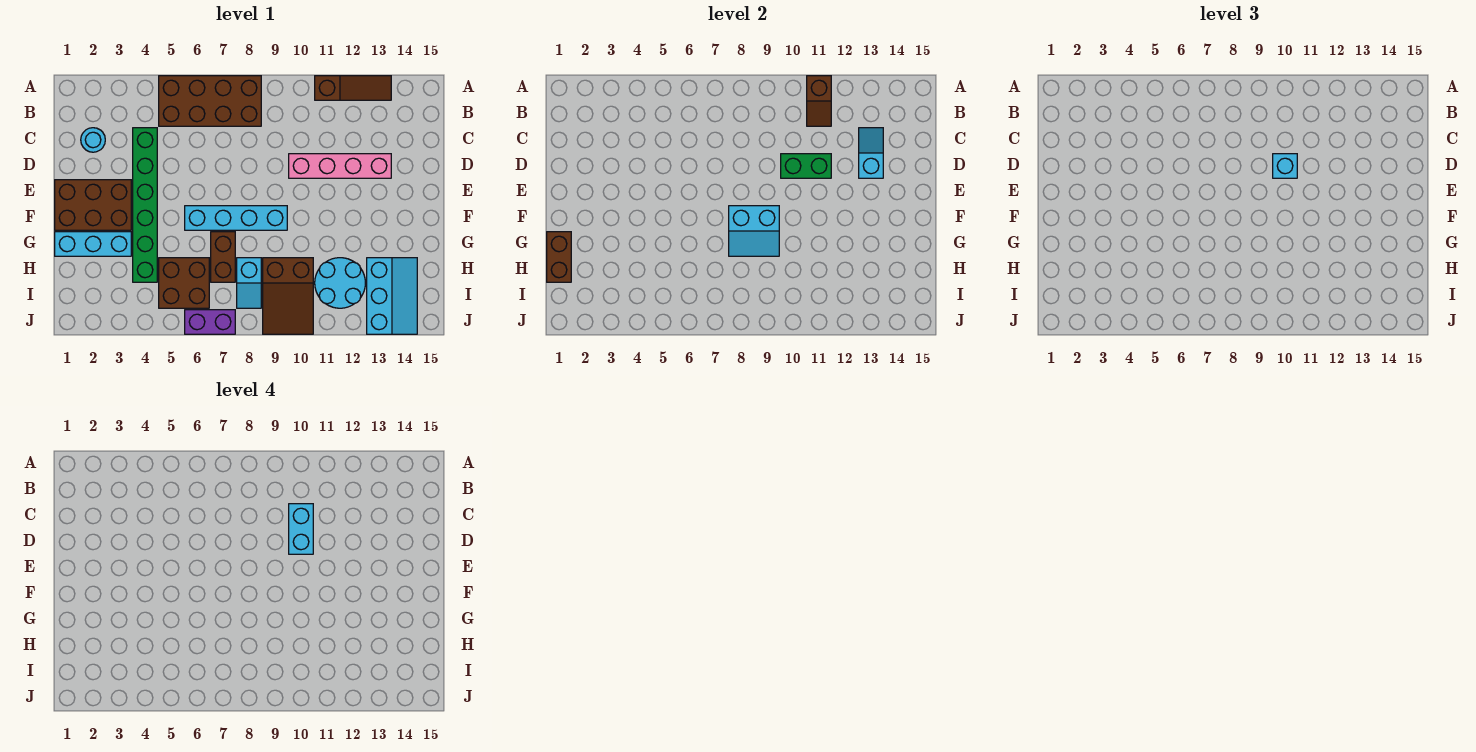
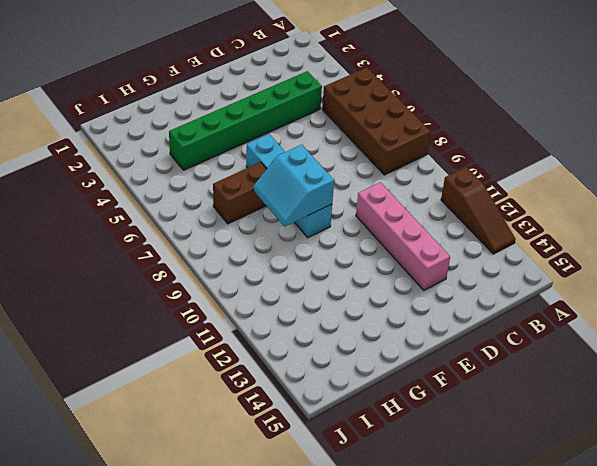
none -> cyan round brick C2 level 1
none -> brown brick E1:F3 level 1
none -> cyan brick G1:G3 level 1

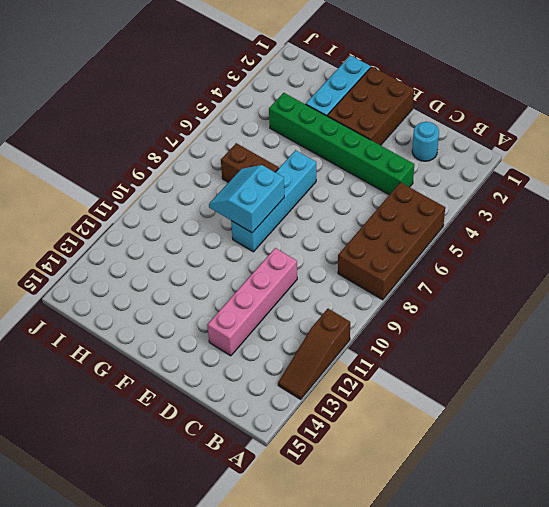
none -> brown brick H5:I6 level 1
none -> cyan slope H8:I8 level 1 top H
none -> brown slope H9:J10 level 1 top H

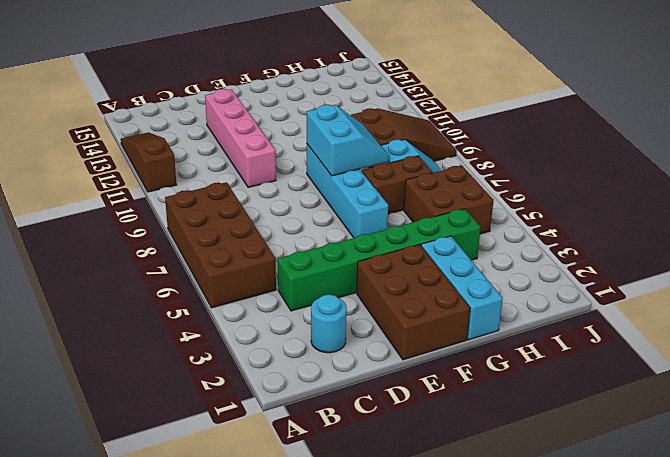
none -> cyan round brick H11:I12 level 1
none -> cyan slope H13:J14 level 1 top 13
none -> purple brick J6:J7 level 1

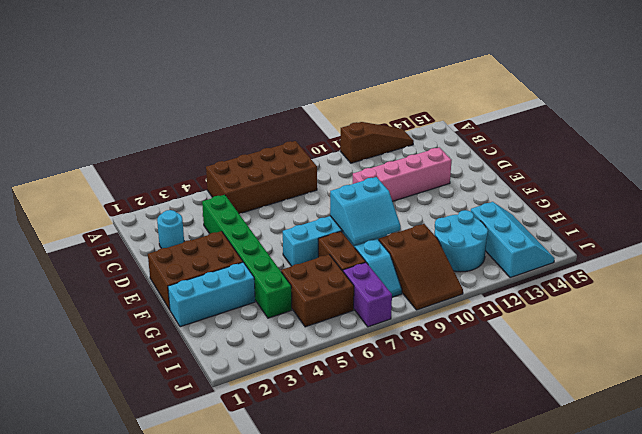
purple brick I7:J7 level 1 -> purple brick J6:J7 level 1
none -> brown slope A11:B11 level 2 top A
none -> cyan slope C13:D13 level 2 top D
none -> green brick D10:D11 level 2

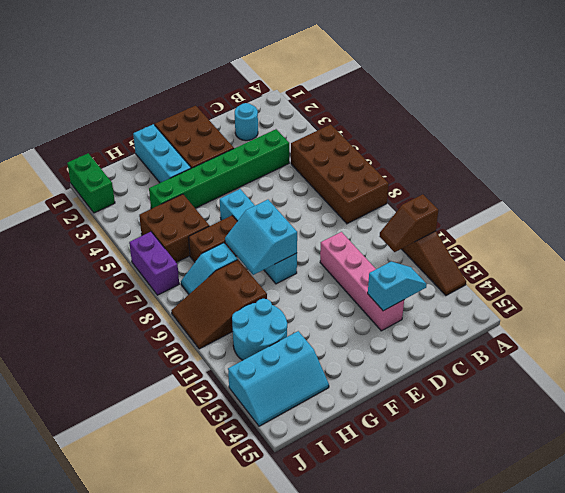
green brick J1:J2 level 1 -> green brick D10:D11 level 2
none -> brown brick G1:H1 level 2
none -> cyan brick D10 level 3
none -> cyan brick C10:D10 level 4

